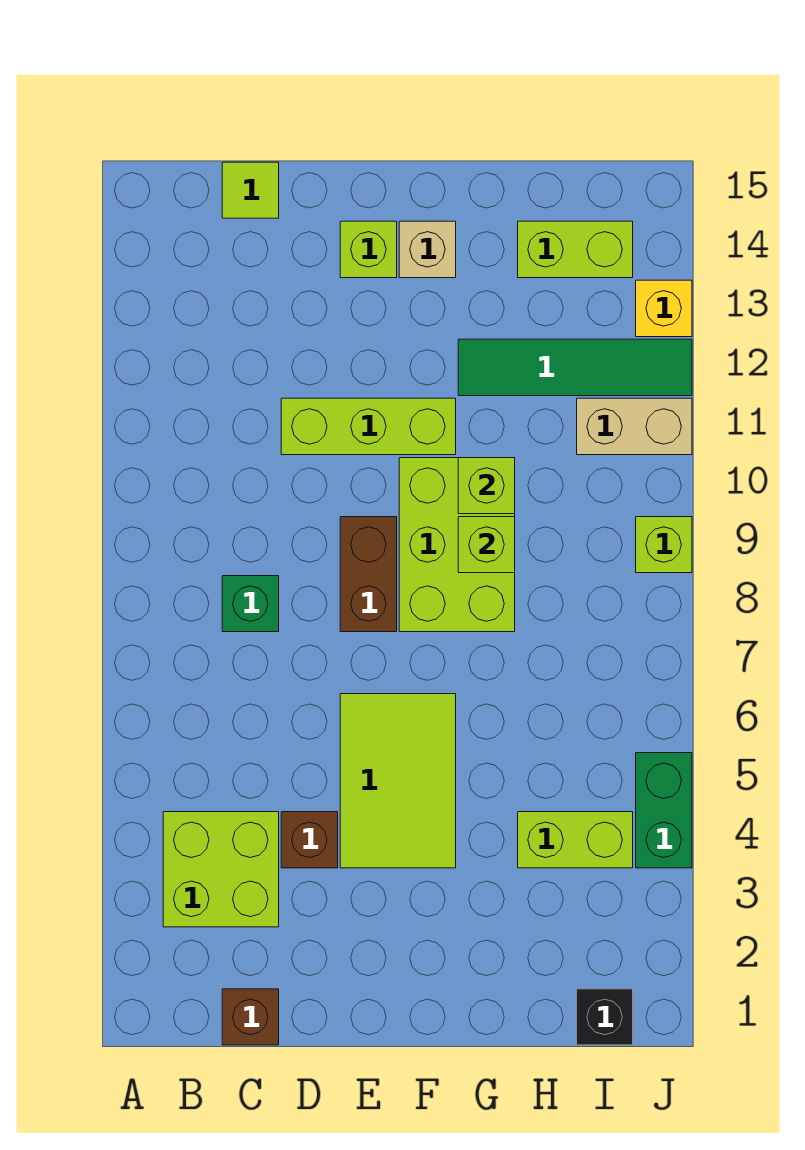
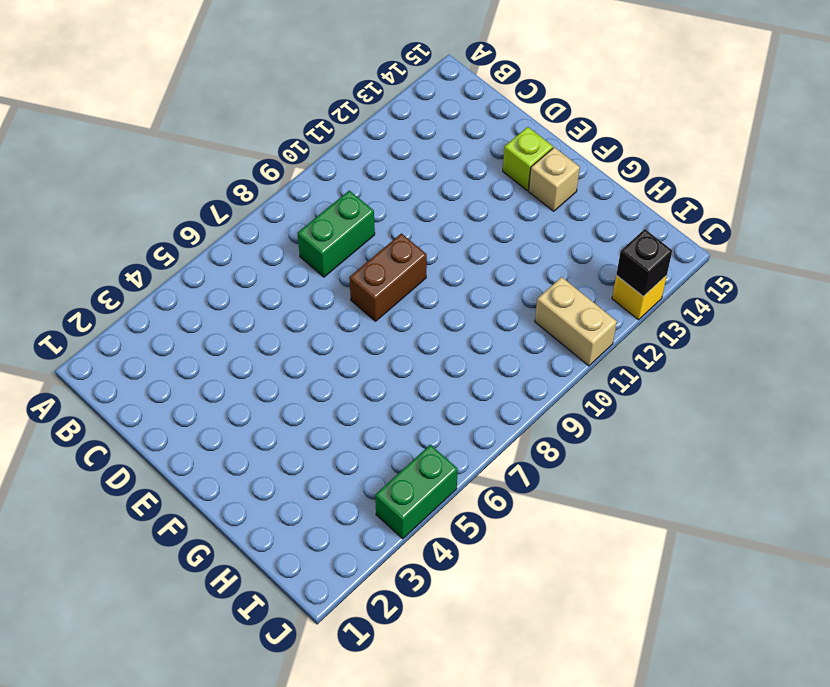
green brick C8:C9 level 1 -> green brick C8 level 1
black brick J13 level 2 -> black brick I1 level 1
none -> lime brick B3:C4 level 1
none -> brown brick C1 level 1
none -> lime tile C15 level 1

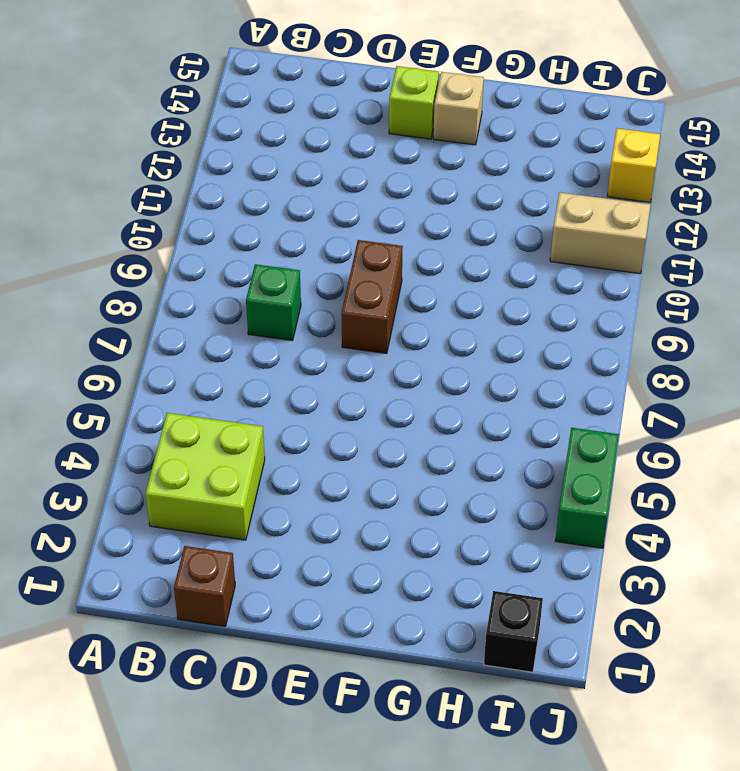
none -> lime tile C15 level 1
none -> brown brick D4 level 1
none -> lime brick D11:F11 level 1

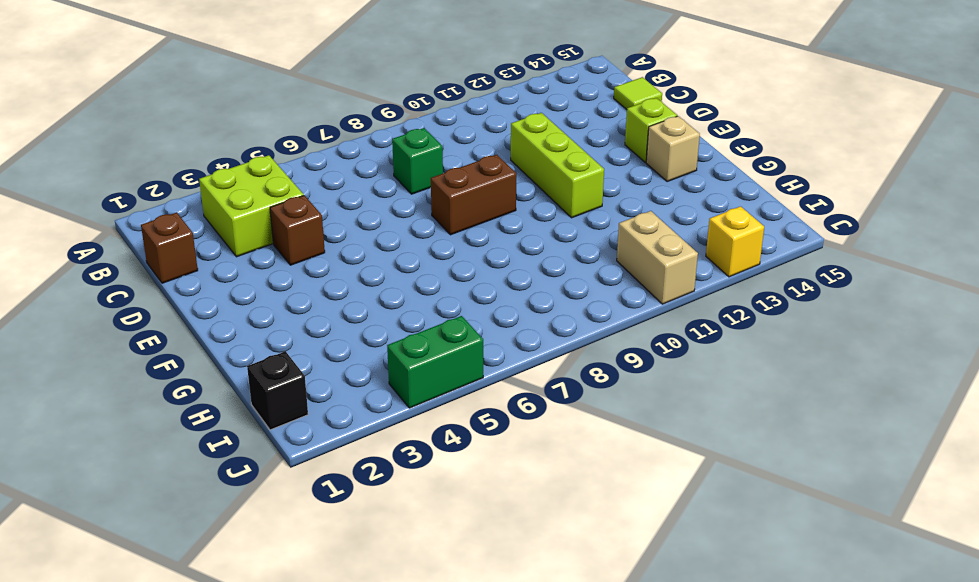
none -> lime tile E4:F6 level 1
none -> lime brick F8:G10 level 1
none -> green tile G12:J12 level 1

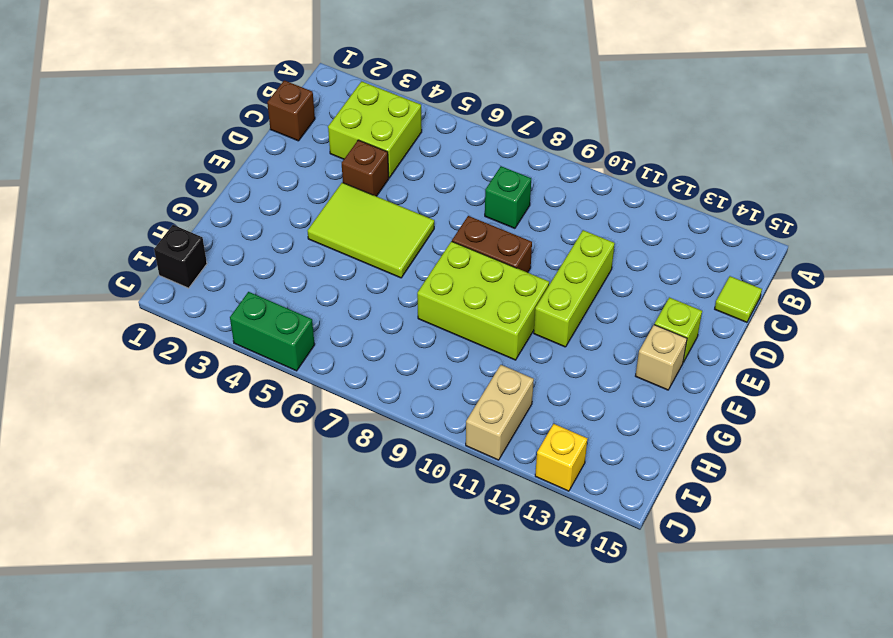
none -> green tile G12:J12 level 1
none -> lime brick H4:I4 level 1
none -> lime brick H14:I14 level 1

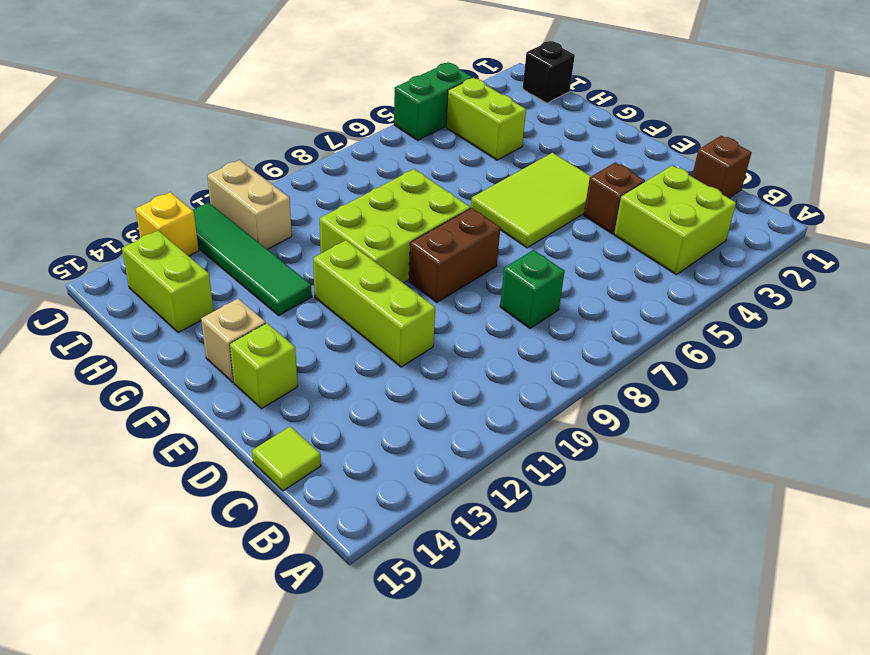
none -> lime brick J9 level 1
none -> lime brick G9 level 2
none -> lime brick G10 level 2

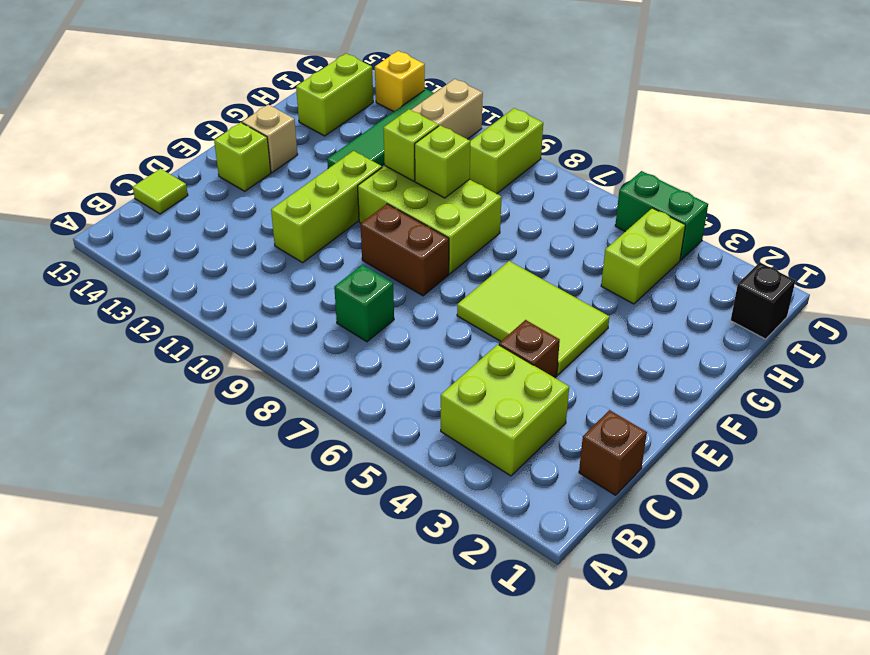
lime brick I9:J9 level 1 -> lime brick J9 level 1

